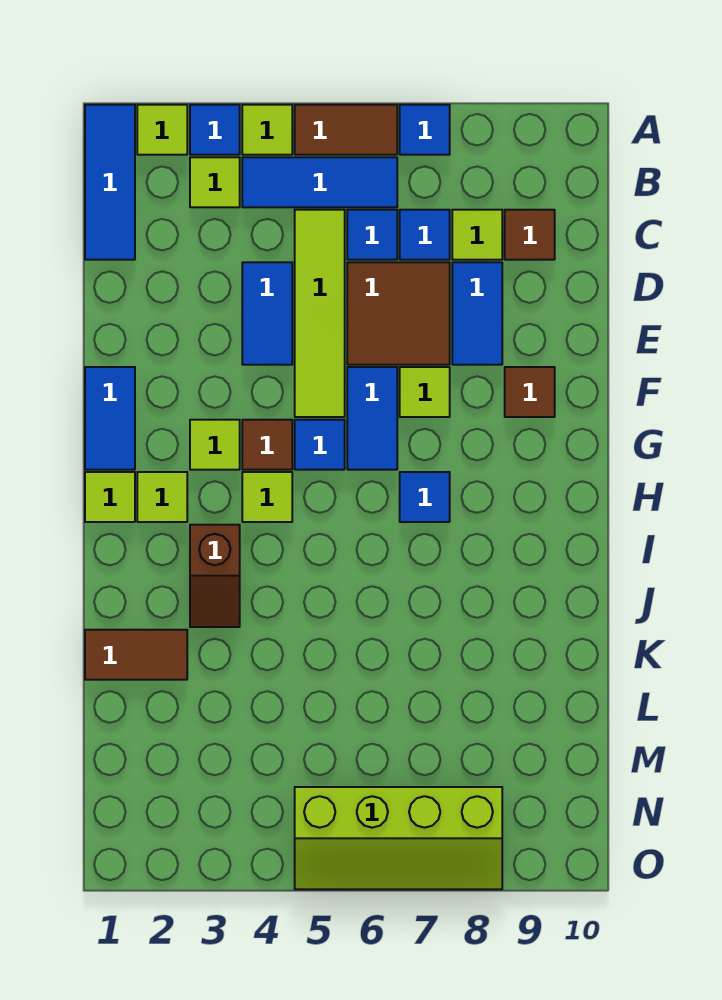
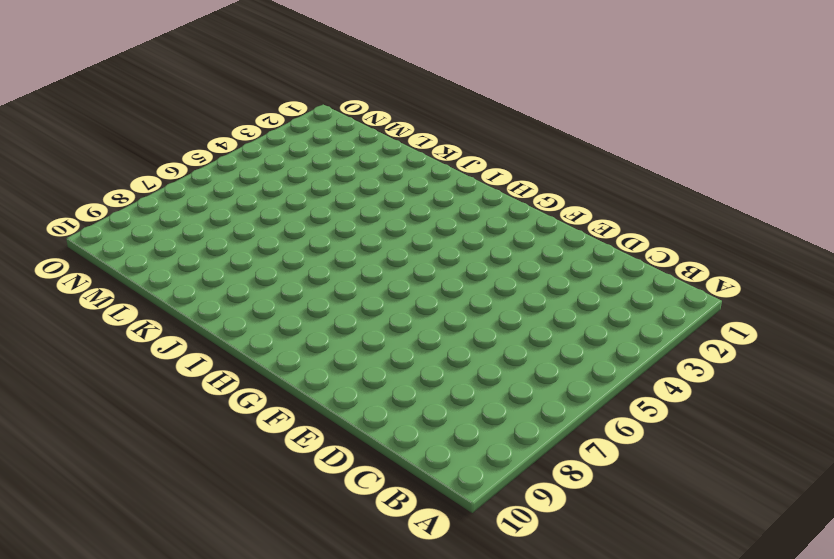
none -> blue tile A1:C1 level 1
none -> lime tile A2 level 1
none -> blue tile A3 level 1
none -> lime tile A4 level 1

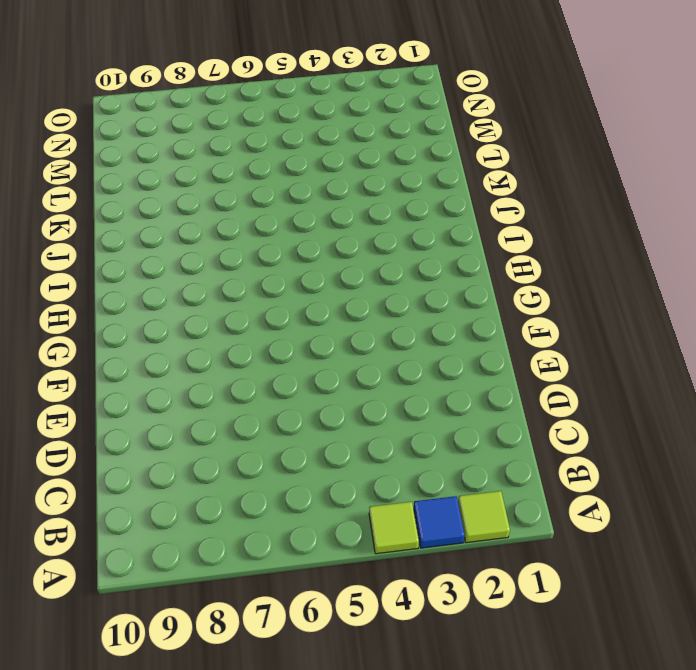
none -> blue tile A1:C1 level 1
none -> brown tile A5:A6 level 1
none -> blue tile A7 level 1
none -> lime tile B3 level 1

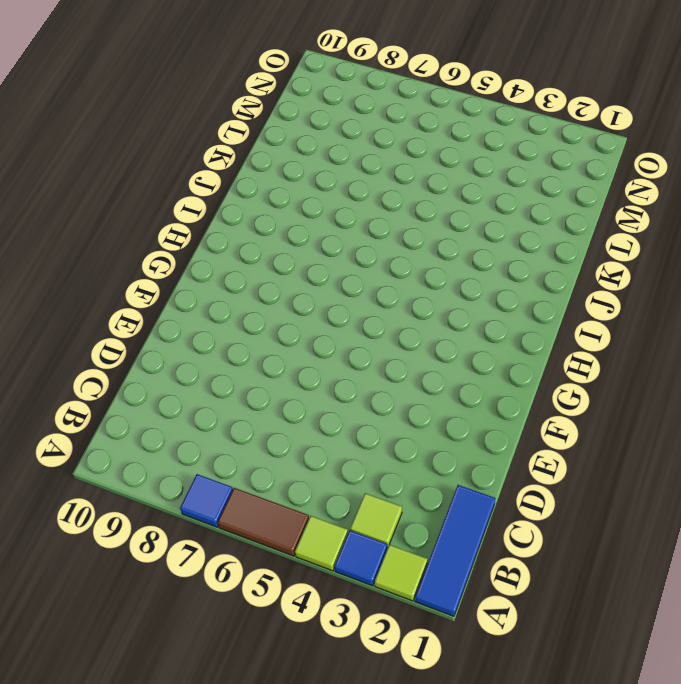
none -> blue tile B4:B6 level 1
none -> lime tile C5:F5 level 1
none -> blue tile C6 level 1
none -> blue tile C7 level 1

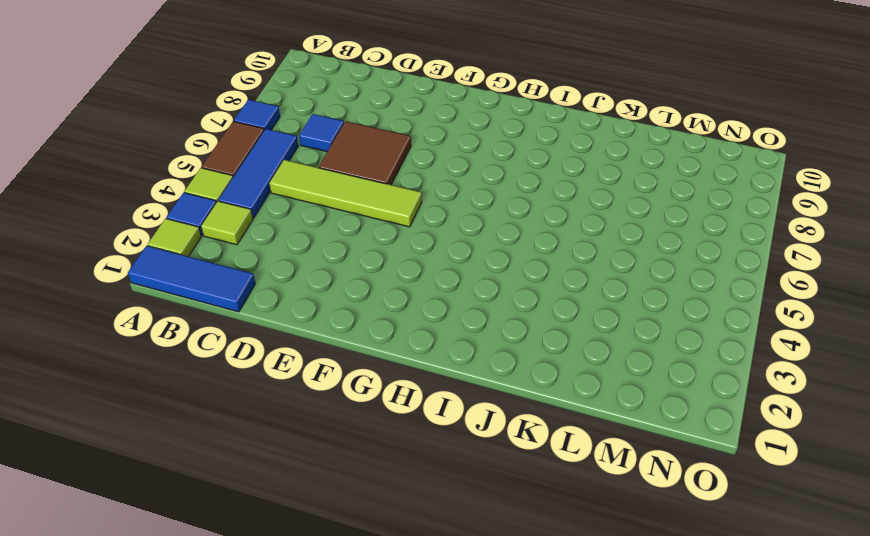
none -> blue tile C6 level 1
none -> lime tile C8 level 1
none -> brown tile C9 level 1
none -> blue tile D4:E4 level 1

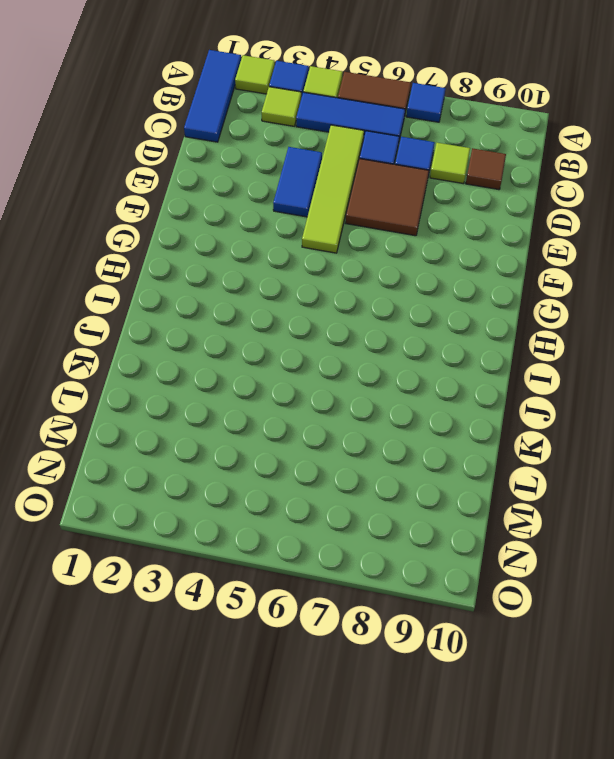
none -> blue tile D8:E8 level 1
none -> blue tile F1:G1 level 1
none -> blue tile F6:G6 level 1
none -> lime tile F7 level 1

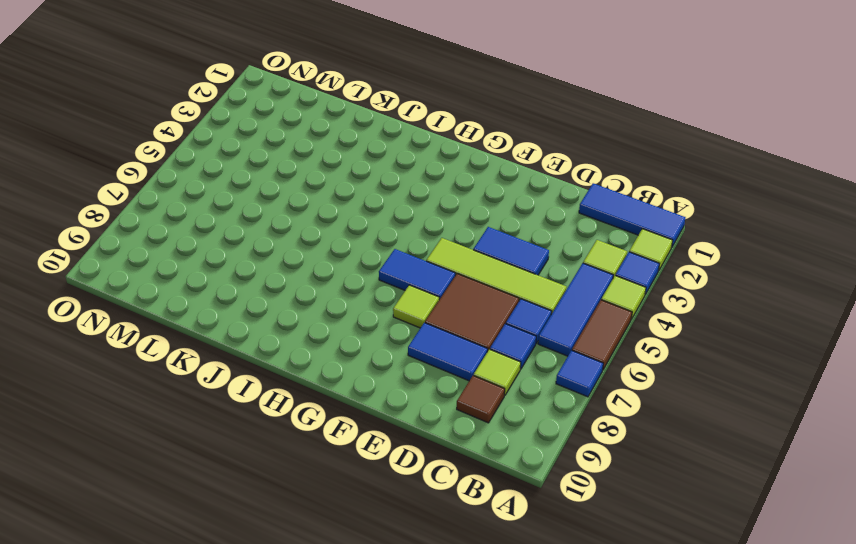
none -> blue tile F1:G1 level 1
none -> brown tile F9 level 1
none -> lime tile G3 level 1
none -> brown tile G4 level 1

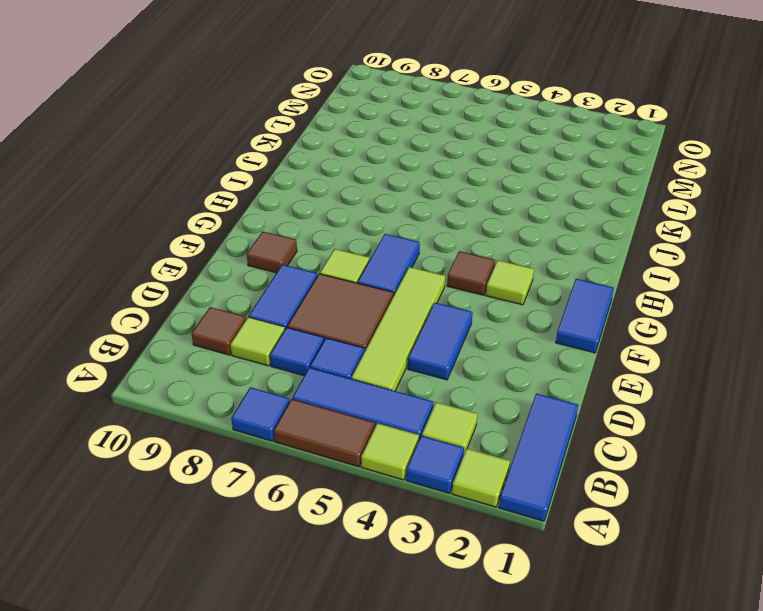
none -> blue tile G5 level 1
none -> lime tile H1 level 1
none -> lime tile H2 level 1
none -> lime tile H4 level 1

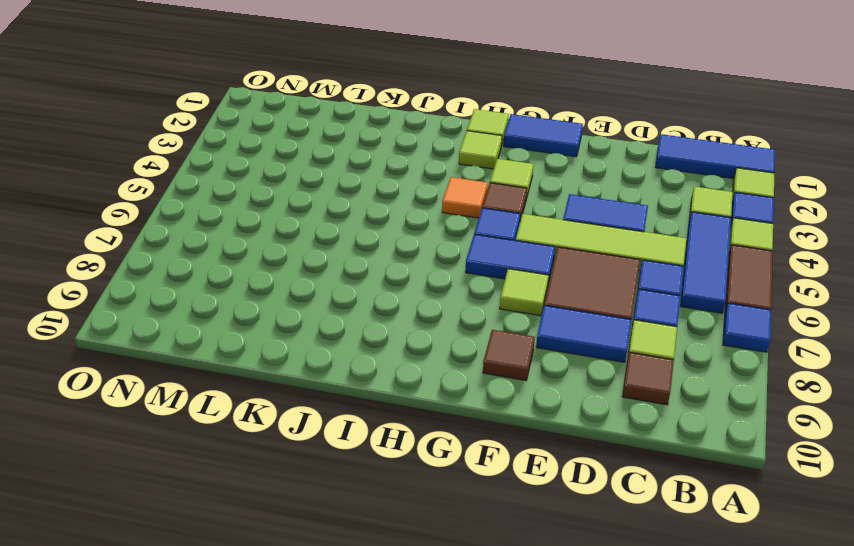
orange tile H4 level 1 -> lime tile H4 level 1
none -> blue tile H7 level 1
none -> brown slope I3:J3 level 1 top I
none -> brown tile K1:K2 level 1
none -> lime slope N5:O8 level 1 top N

